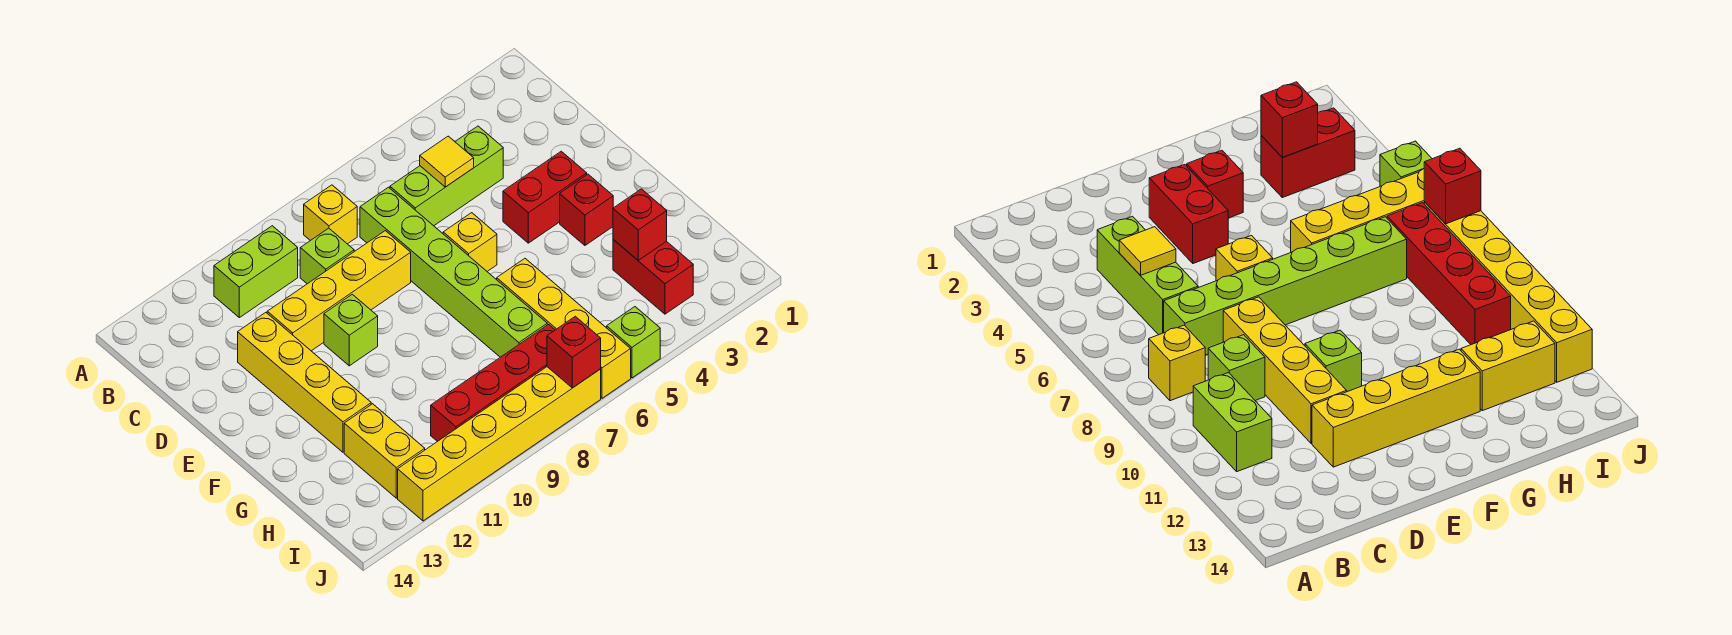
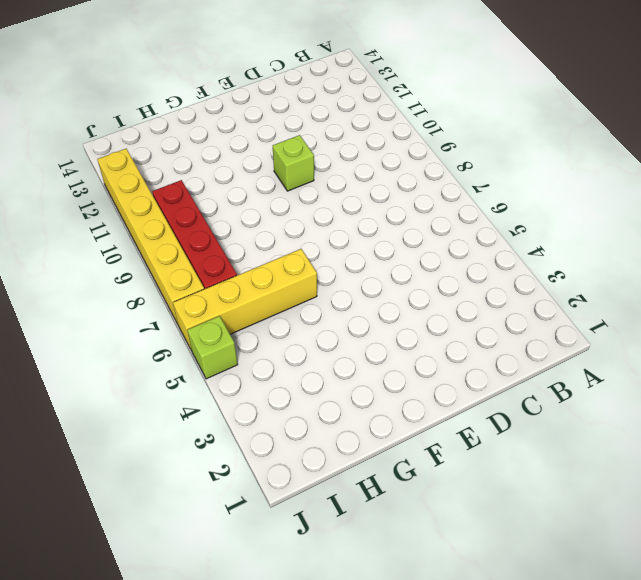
none -> yellow brick B8 level 1
none -> lime brick B10:B11 level 1
none -> lime brick C4:C6 level 1

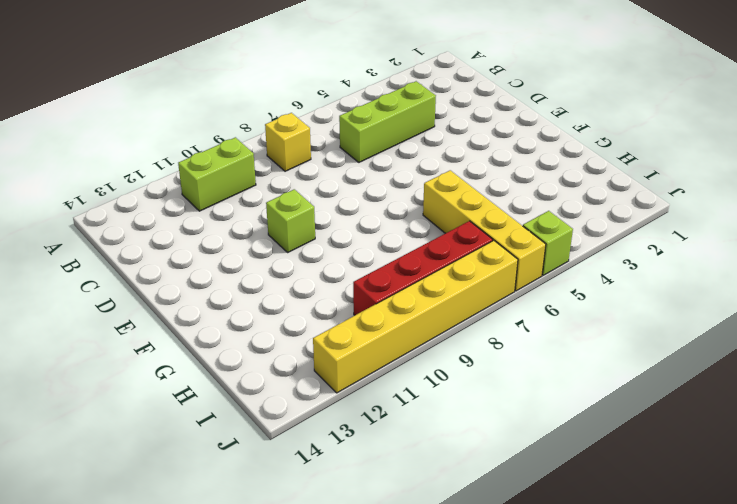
none -> lime brick C7:H7 level 1
none -> lime brick C9 level 1
none -> yellow brick D8:D11 level 1

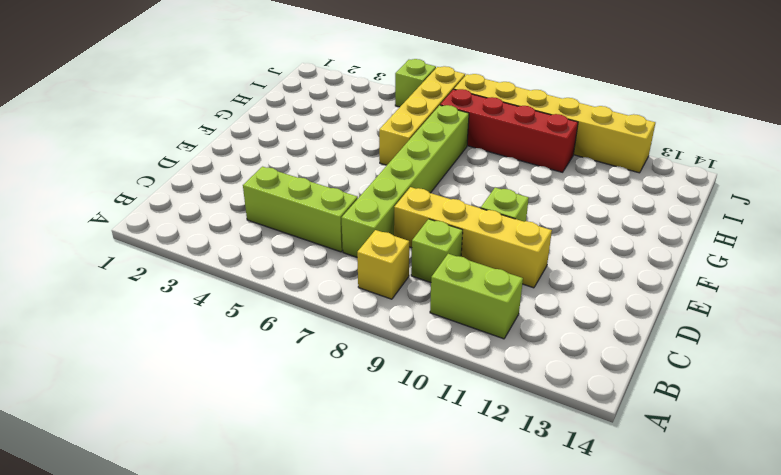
none -> yellow brick D12:G12 level 1
none -> red brick E3:E4 level 1
none -> yellow brick E6 level 1

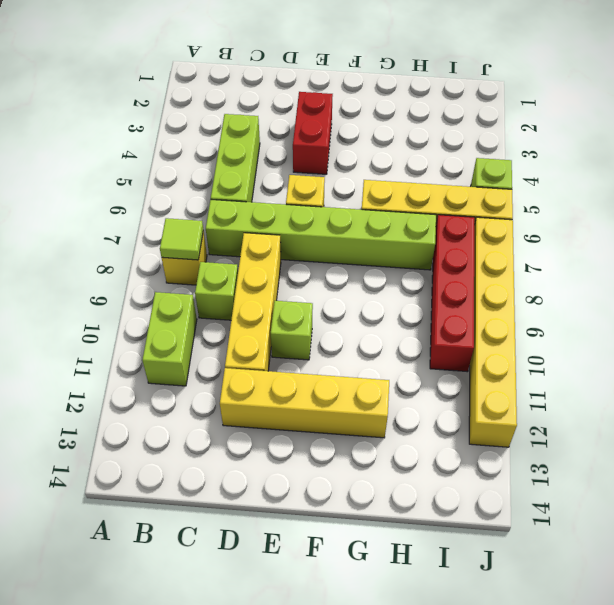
lime tile B8 level 2 -> none
none -> red brick F3 level 1
none -> red brick H3:I3 level 1
none -> yellow brick H12:I12 level 1

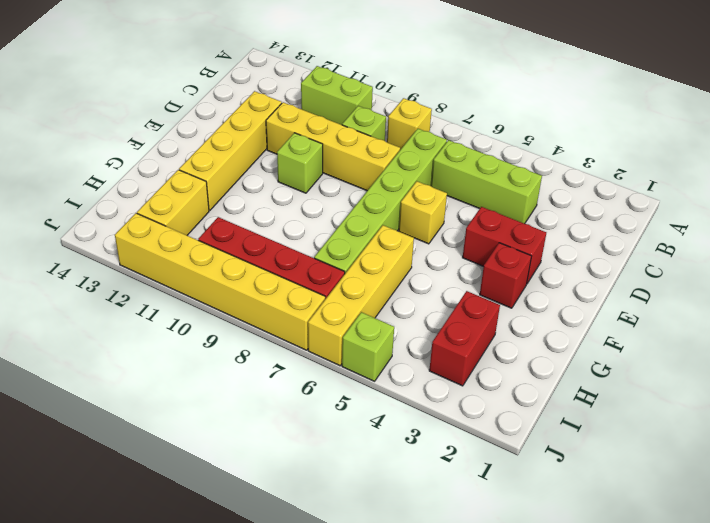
none -> yellow tile C5 level 2
none -> red brick H3 level 2
none -> red brick J7 level 2

